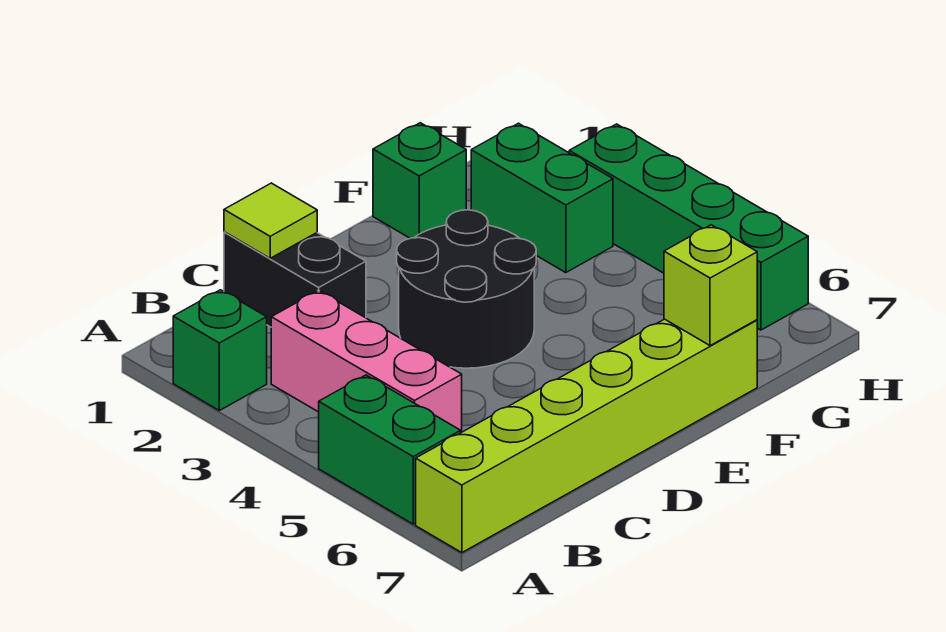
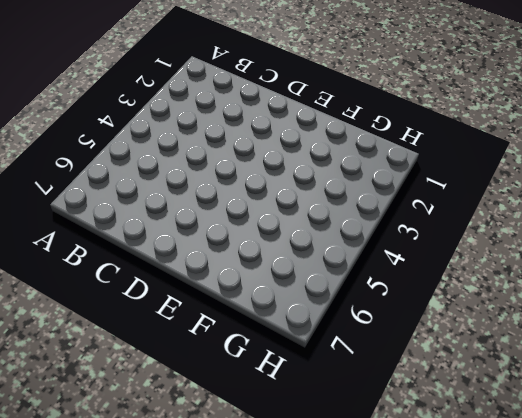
none -> green brick A2 level 1
none -> green brick A5:A6 level 1

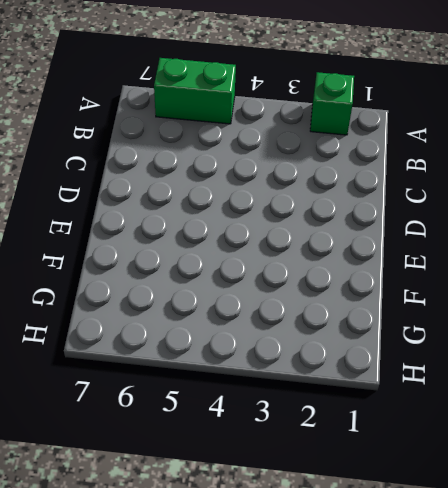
none -> lime brick A7:F7 level 1
none -> pink brick B3:B5 level 1

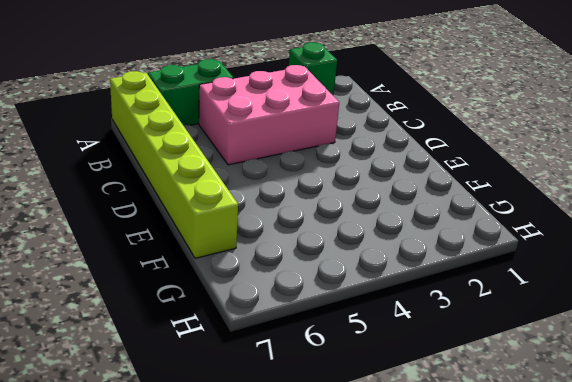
pink brick B3:C5 level 1 -> pink brick B3:B5 level 1
none -> black brick C1:C2 level 1
none -> black round brick D3:E4 level 1

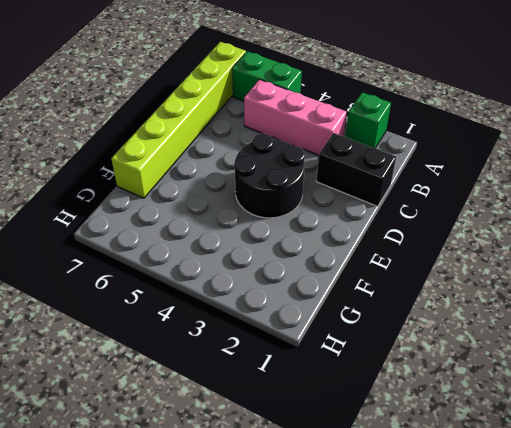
none -> green brick F1 level 1
none -> green brick G2:G3 level 1

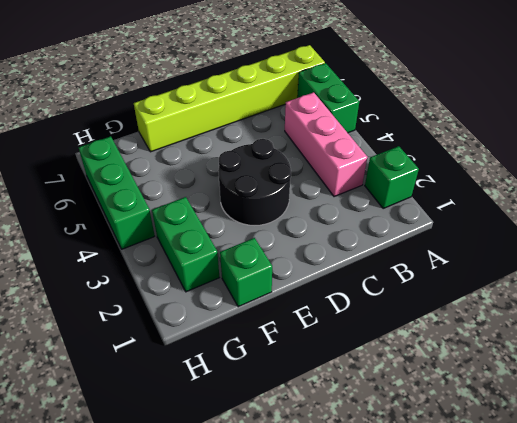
green brick H4:H6 level 1 -> green brick H3:H6 level 1
none -> black brick C1:C2 level 1
none -> lime tile C1 level 2

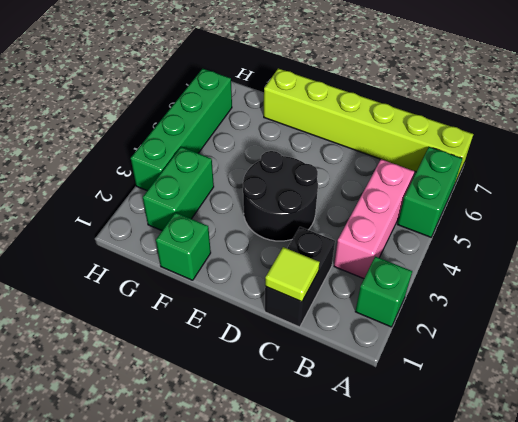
none -> lime brick F7 level 2

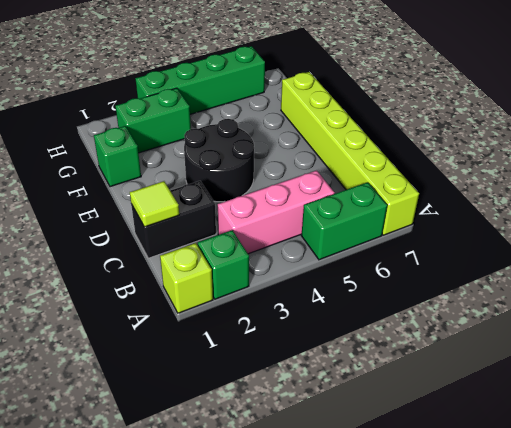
lime brick A1 level 1 -> lime brick F7 level 2

